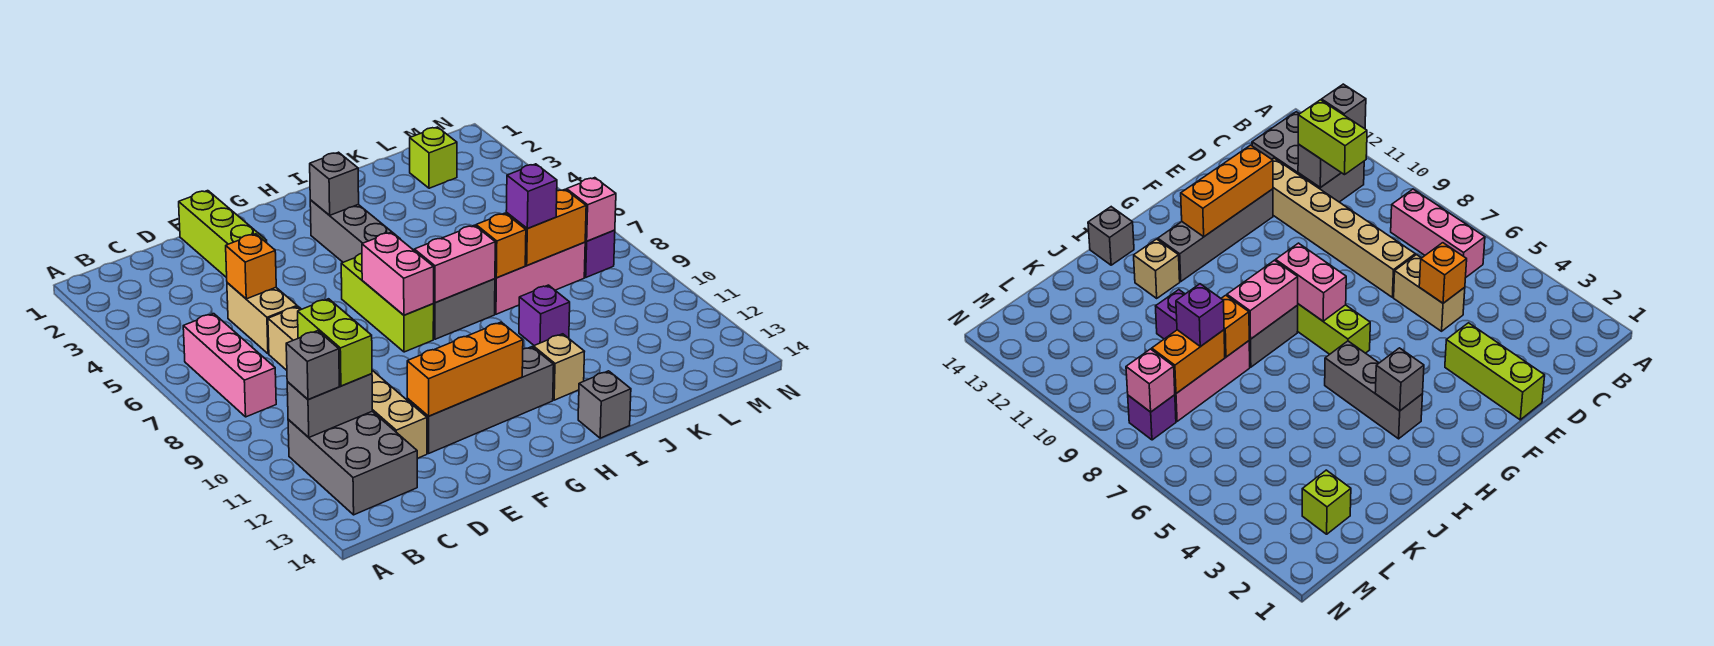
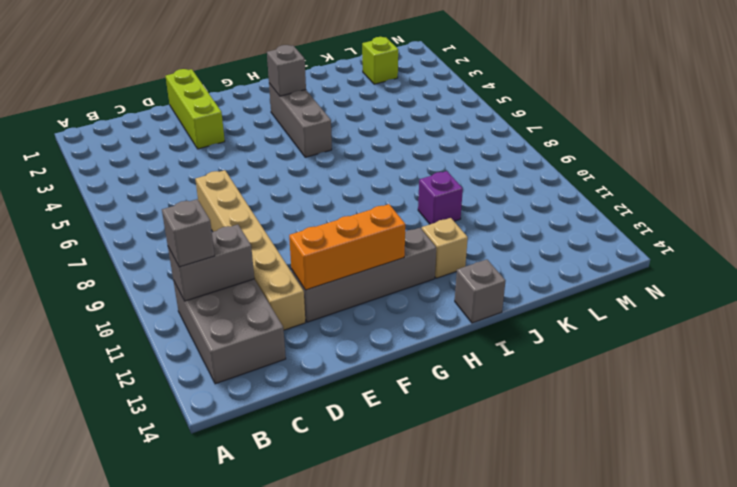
none -> pink brick B6:B8 level 1
none -> tan brick D5:D6 level 1
none -> lime brick G6:G8 level 1

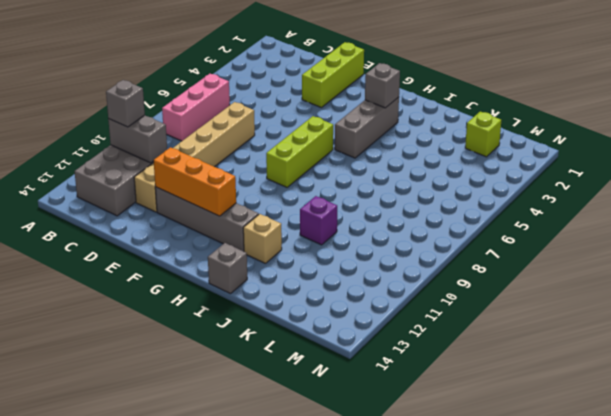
none -> tan brick D5:D6 level 1
none -> grey brick H8:I8 level 1
none -> pink brick J8:L8 level 1

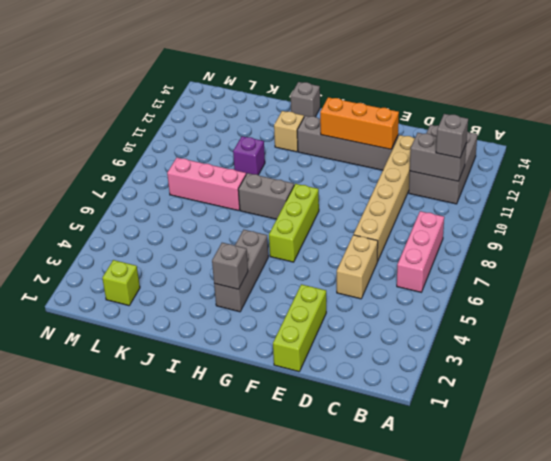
none -> purple brick M8 level 1
none -> orange brick D5 level 2
none -> pink brick G7:G8 level 2

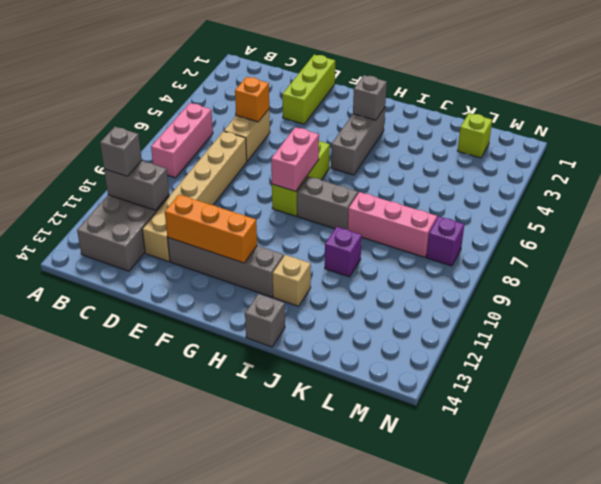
none -> pink brick H8:I8 level 2
none -> orange brick J8 level 2
none -> orange brick K8:L8 level 2

